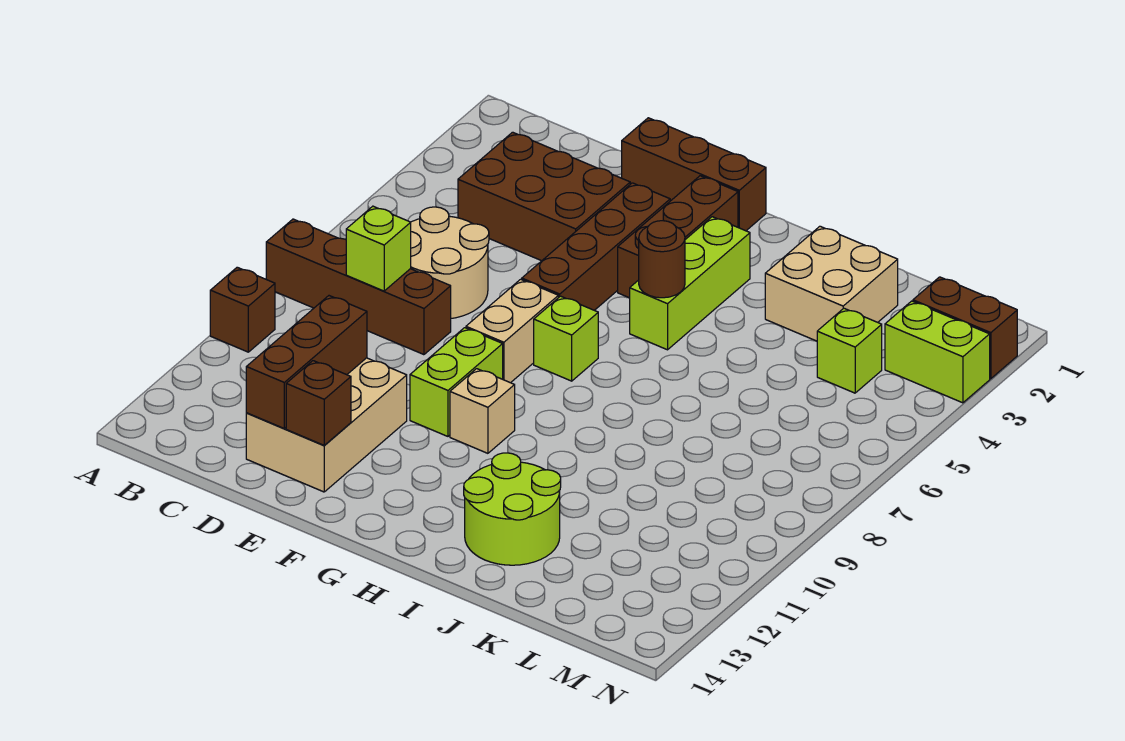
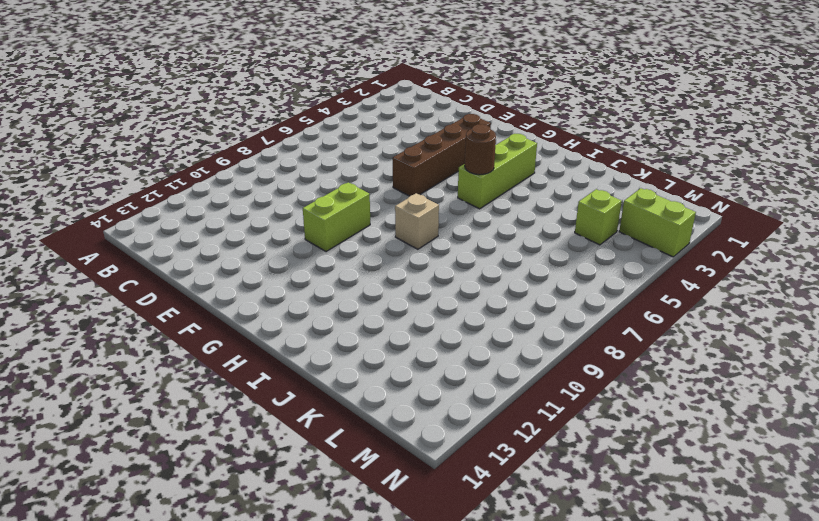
tan brick H8 level 1 -> tan brick G10 level 1
none -> brown brick A8:D8 level 1
none -> brown brick A10 level 1
none -> brown brick C3:E4 level 1

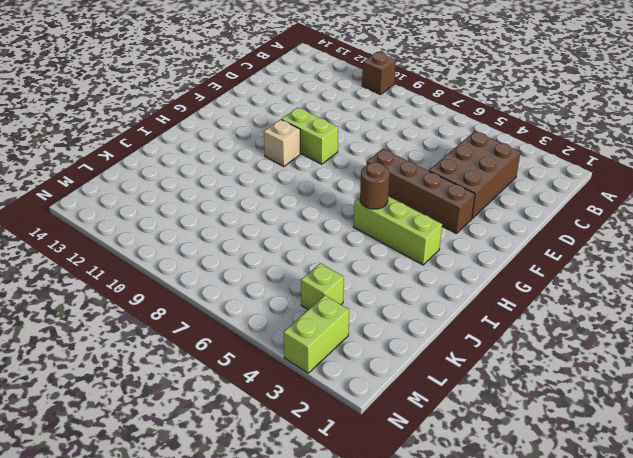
none -> brown brick A8:D8 level 1
none -> tan round brick C6:D7 level 1
none -> tan brick D11:E13 level 1

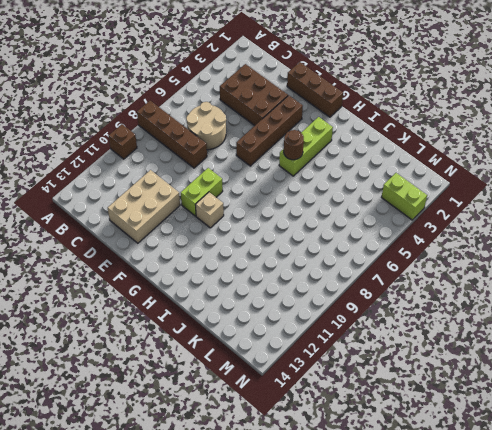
none -> tan brick F7:F8 level 1
none -> brown brick G2:G4 level 1
none -> lime brick G7 level 1

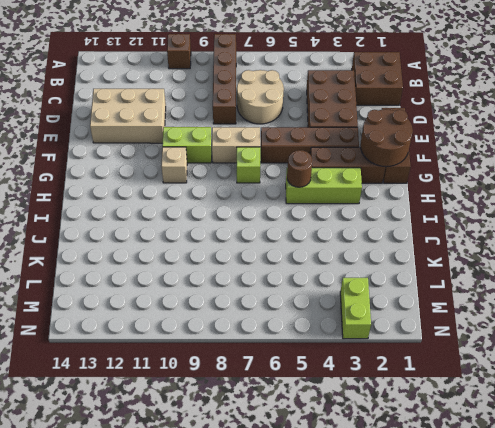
brown brick B1:C2 level 1 -> none
brown round brick F1:G2 level 2 -> none
none -> lime round brick I12:J13 level 1
none -> tan brick J2:K3 level 1
none -> lime brick L4 level 1

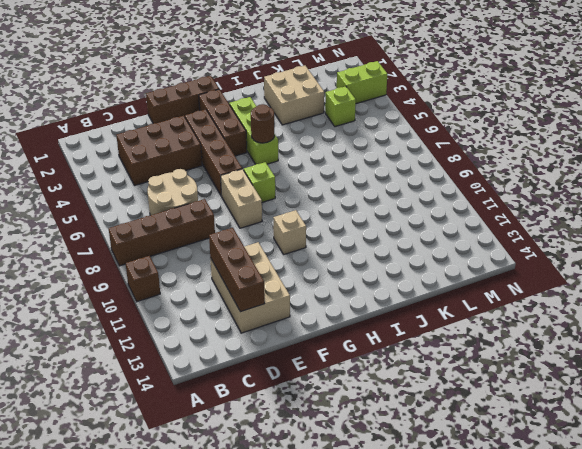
none -> lime brick F9:F10 level 1
none -> lime round brick I12:J13 level 1
none -> brown brick M2:N2 level 1

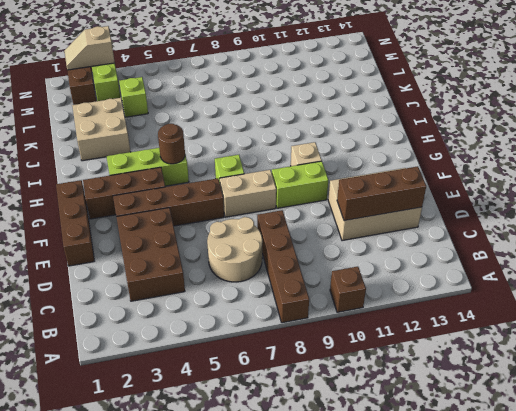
tan slope N2:N3 level 2 top 3 -> none
none -> lime round brick I12:J13 level 1
none -> lime brick C8 level 2
none -> brown brick E13 level 2

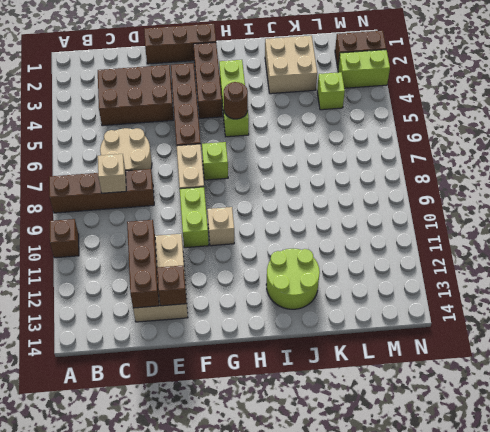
tan brick C8 level 2 -> lime brick C8 level 2

